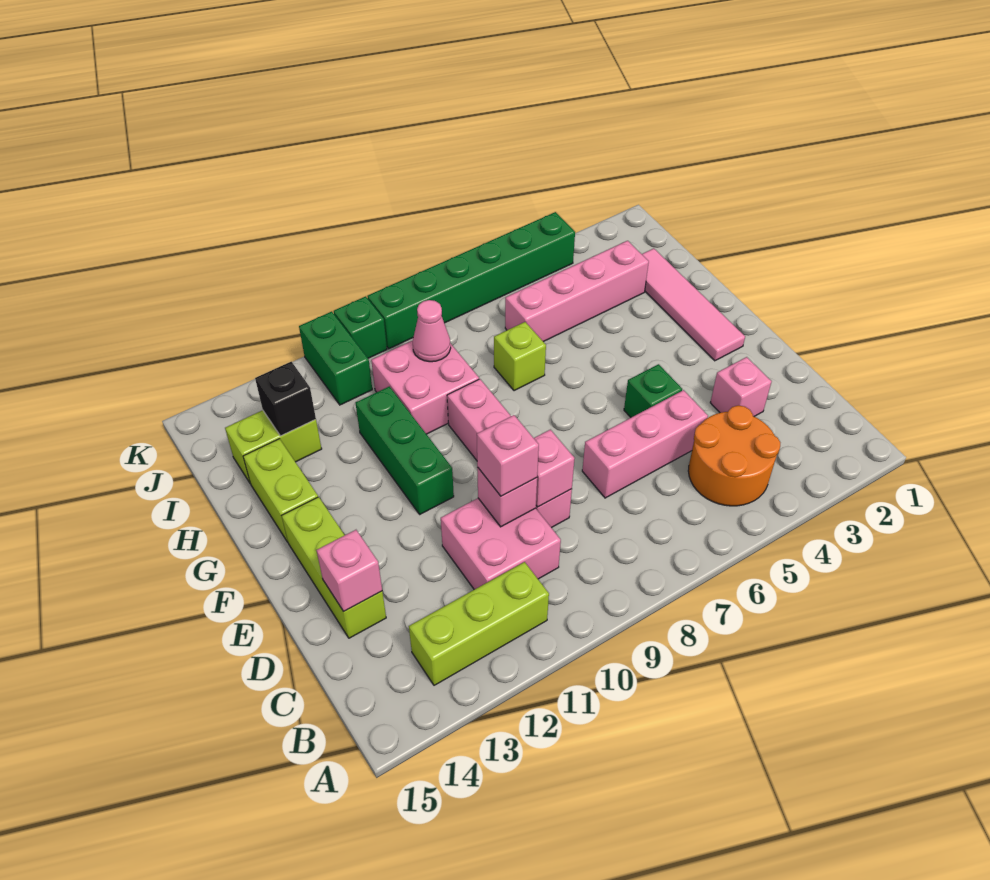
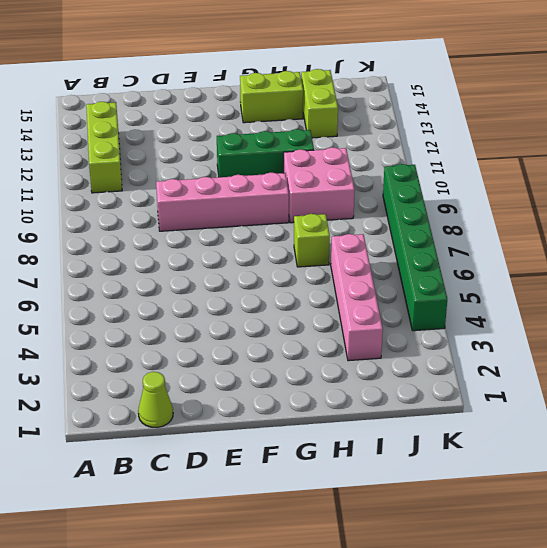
lime cone C1 level 1 -> none
none -> orange round brick B4:C5 level 1
none -> pink brick C10:D11 level 1
none -> pink brick D3 level 1

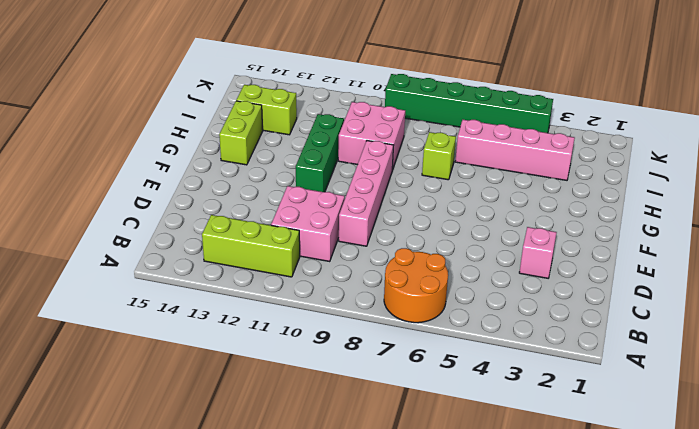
orange round brick A6:B7 level 1 -> orange round brick B4:C5 level 1
none -> pink brick D5:D7 level 1
none -> lime brick D14:F14 level 1
none -> green brick E5 level 1

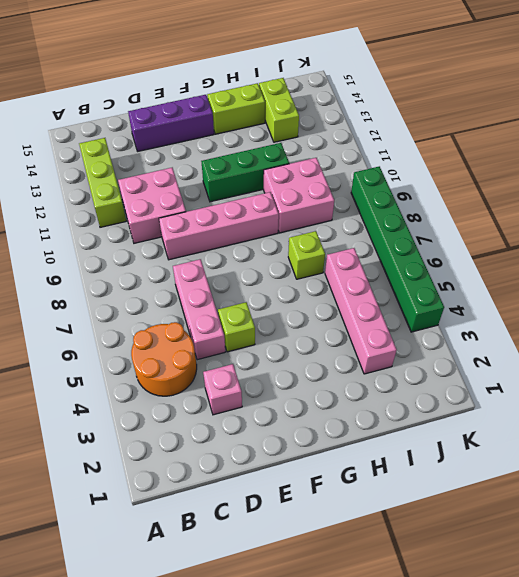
purple brick D14:F14 level 1 -> lime brick D14:F14 level 1
lime brick E5 level 1 -> green brick E5 level 1
none -> pink tile F2:I2 level 1
none -> green brick J11:K11 level 1
none -> green brick K10 level 1

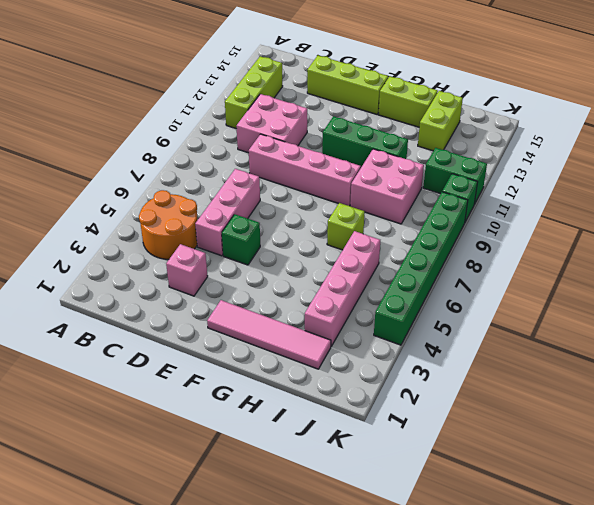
none -> pink brick D9 level 2
none -> pink brick D10 level 2
none -> pink brick D14 level 2

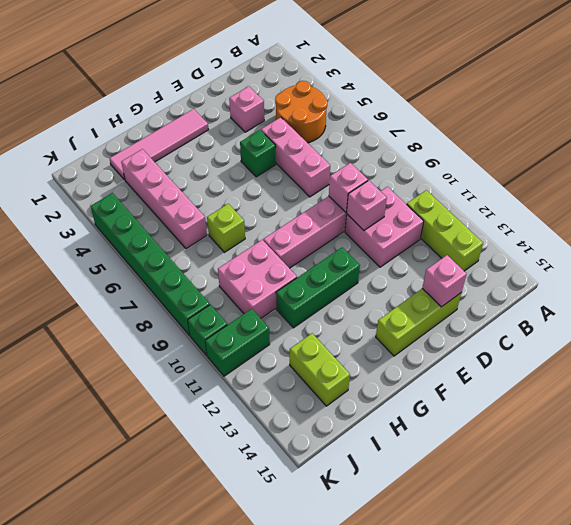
none -> lime brick G14:H14 level 1
none -> pink cone I9 level 2
none -> black brick I13 level 2

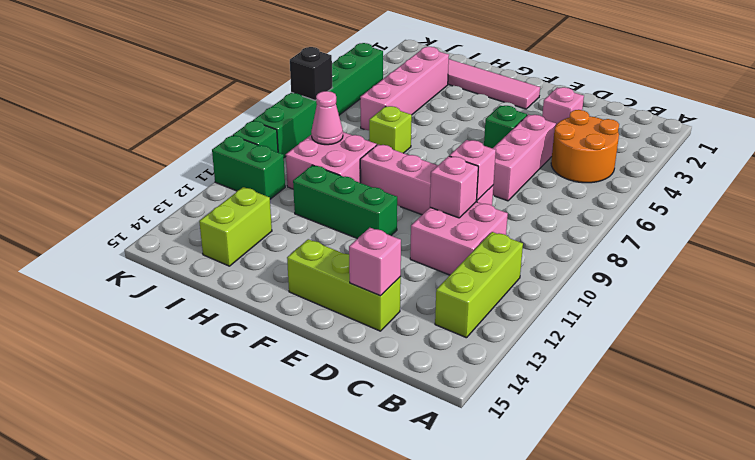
black brick K7 level 2 -> black brick I13 level 2
none -> lime brick G14:H14 level 1
none -> pink brick D10 level 3

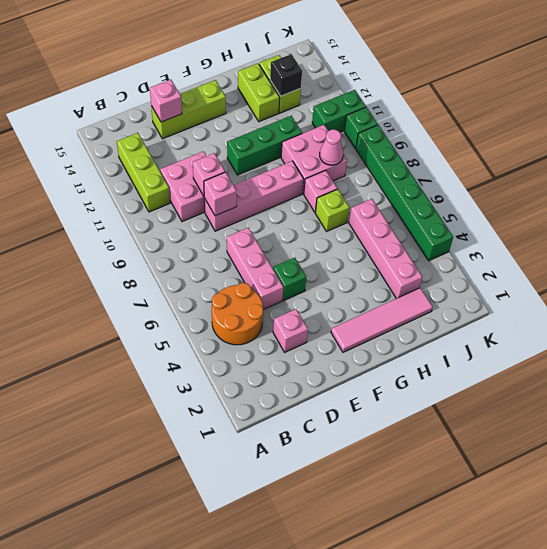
pink brick H8 level 1 -> pink brick D10 level 3
lime brick H13:H14 level 1 -> lime brick G14:H14 level 1

